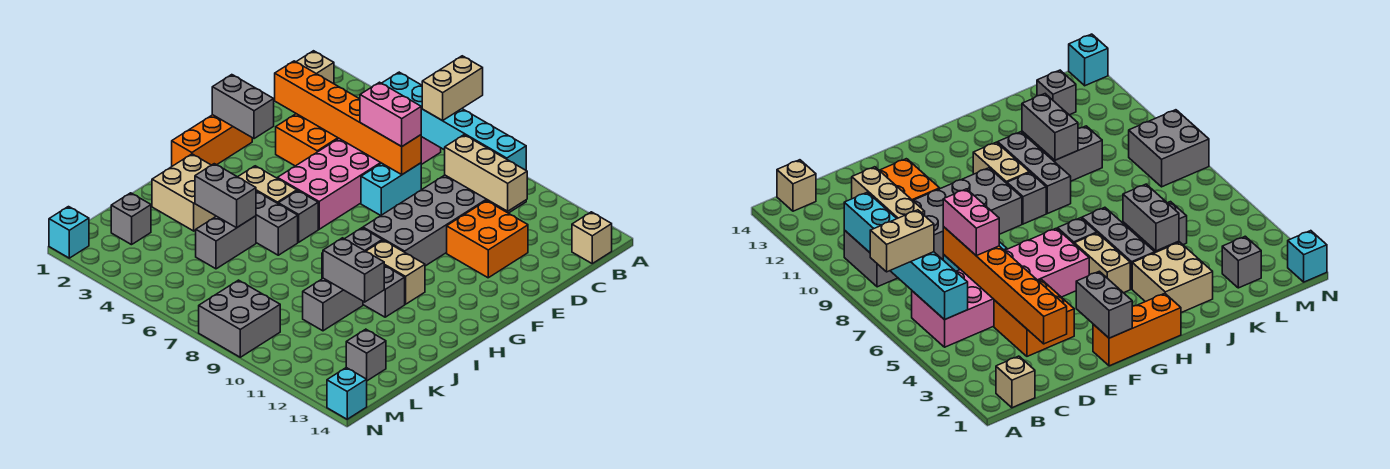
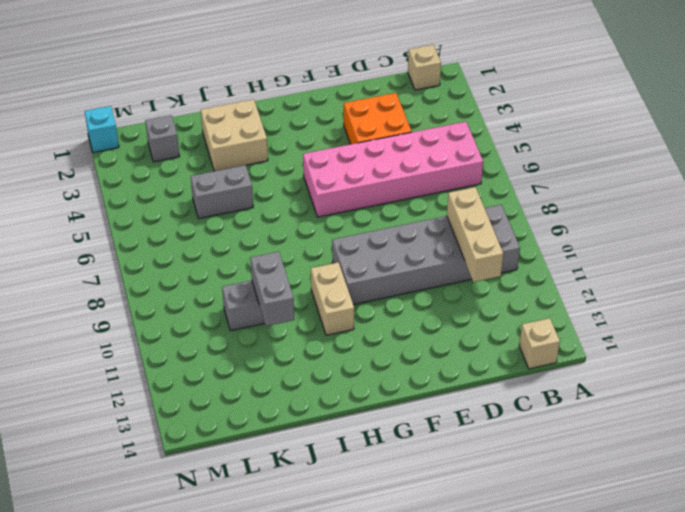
none -> cyan brick D7:E7 level 1
none -> orange brick D11:E12 level 1
none -> orange brick F1:H1 level 1
none -> tan brick H4:H5 level 1

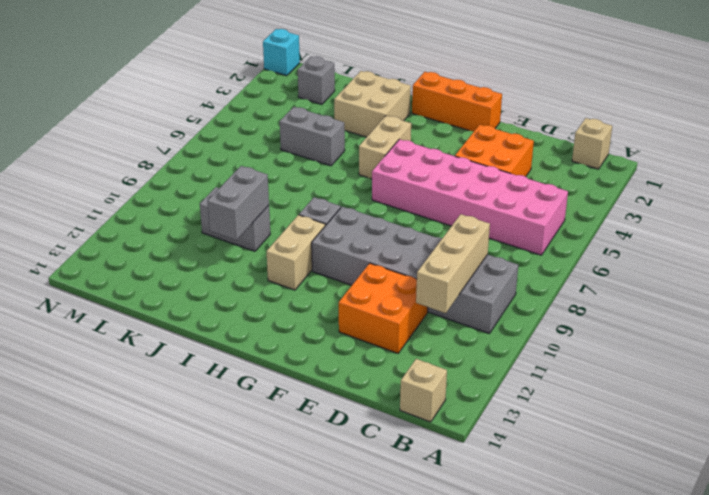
none -> cyan brick D7:E7 level 1
none -> grey brick H6 level 1
none -> grey brick I4:I6 level 1
none -> grey brick I9:I11 level 1

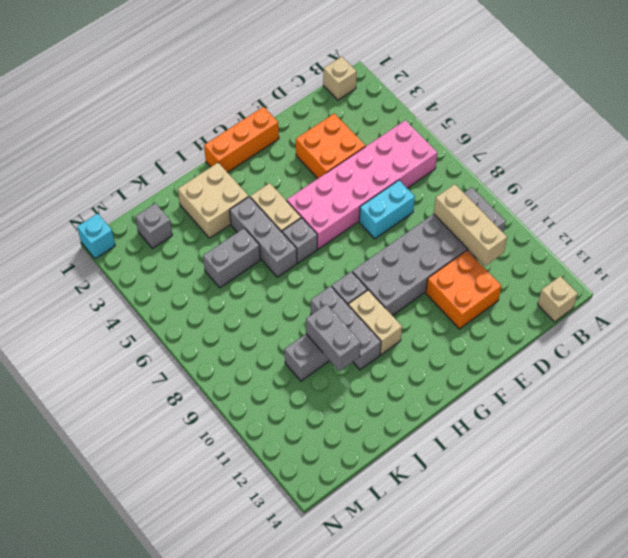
none -> grey brick L13 level 1
none -> grey brick M8:N9 level 1
none -> cyan brick N14 level 1
none -> cyan brick B5:B10 level 2

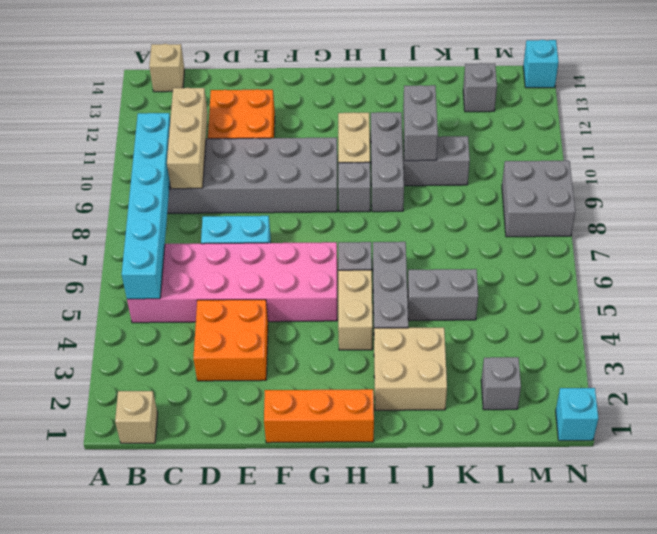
none -> orange brick D2:D7 level 2
none -> grey brick F1:F2 level 2
none -> grey brick J4:J5 level 2
none -> tan brick A7:B7 level 3

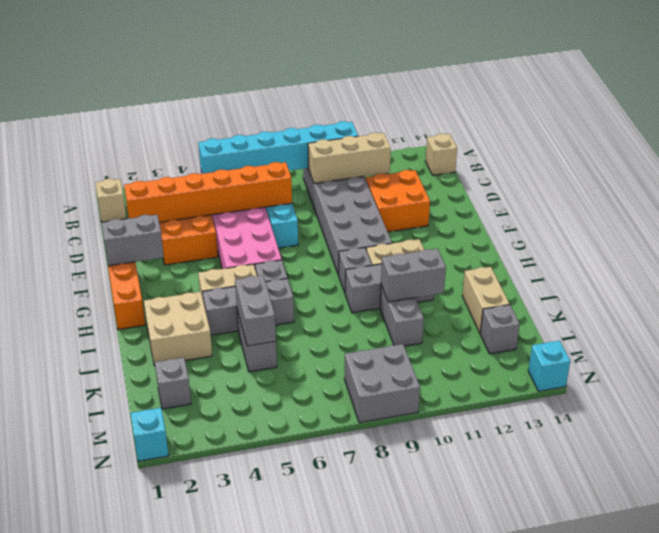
grey brick J5:K5 level 2 -> grey brick J4:J5 level 2
tan brick J13:K13 level 1 -> tan brick A7:B7 level 3
none -> pink brick D6:D7 level 3

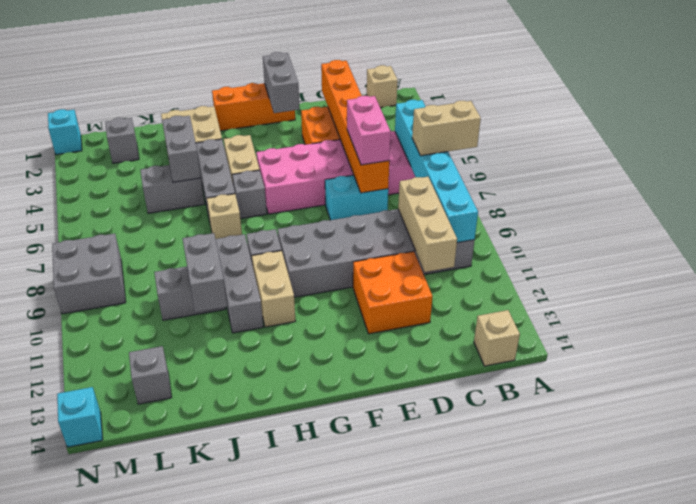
tan brick I7 level 1 -> none

